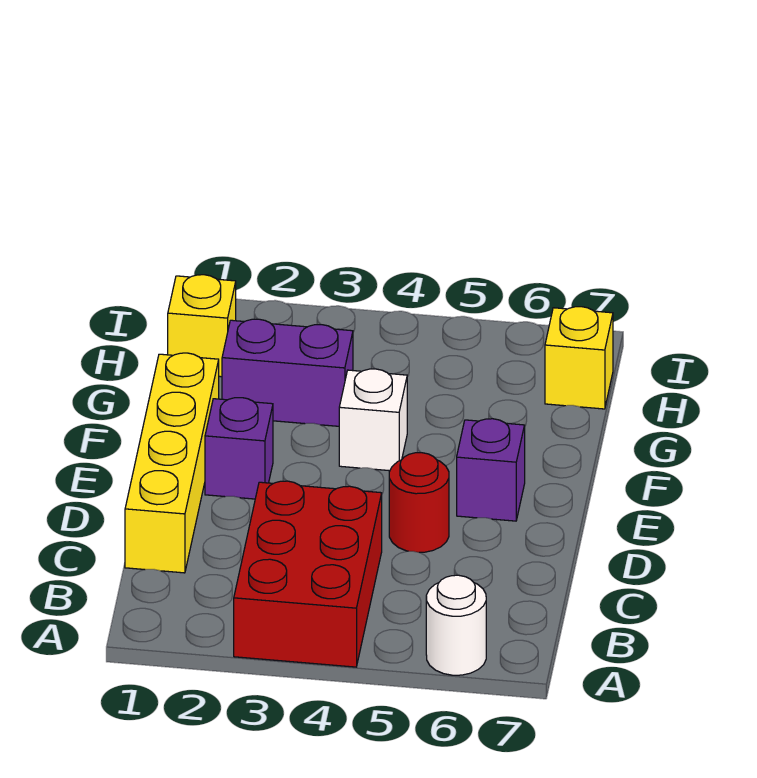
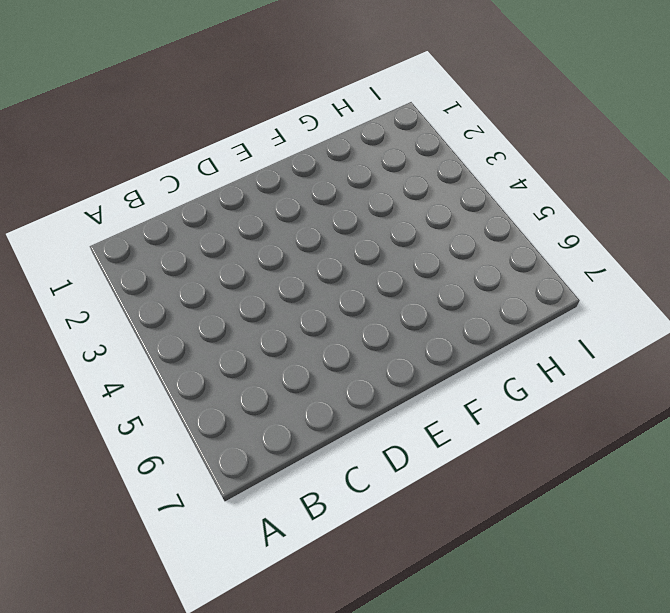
none -> red brick A3:C4 level 1
none -> white round brick A6 level 1

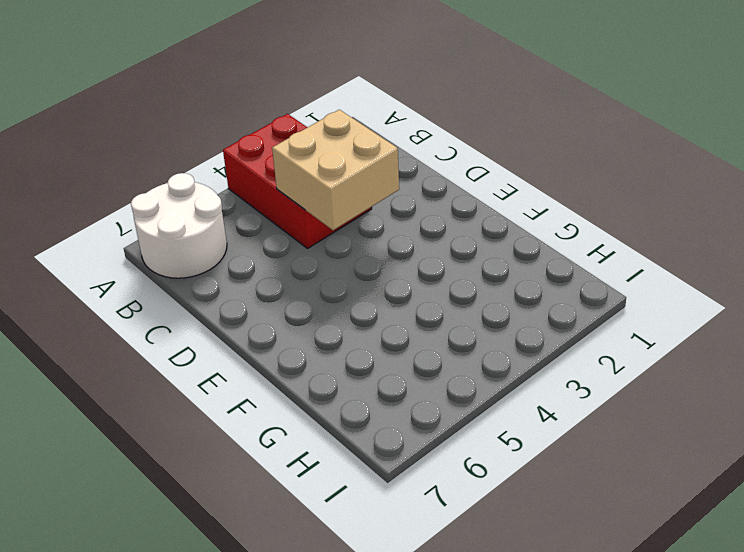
white round brick A6:B7 level 1 -> white round brick A6 level 1
tan brick C3:D4 level 2 -> none
none -> yellow brick C1:F1 level 1
none -> red round brick D5 level 1

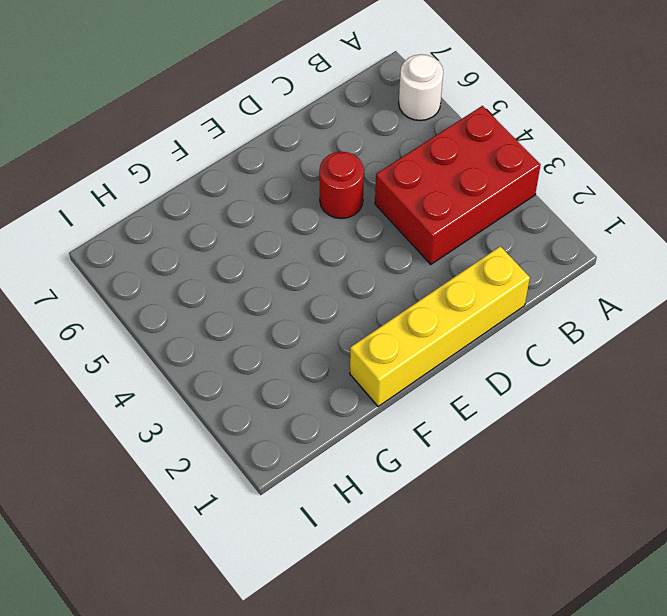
none -> purple brick E2 level 1
none -> purple brick E6 level 1

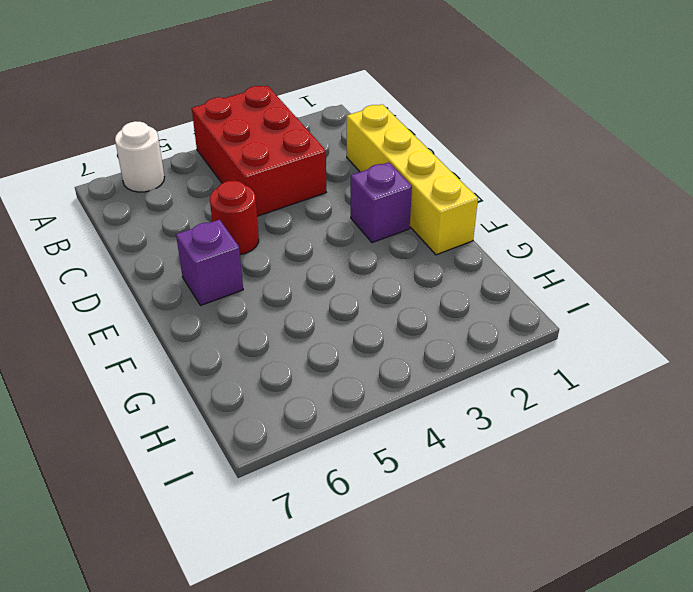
none -> white brick F4 level 1
none -> purple brick G2:G3 level 1

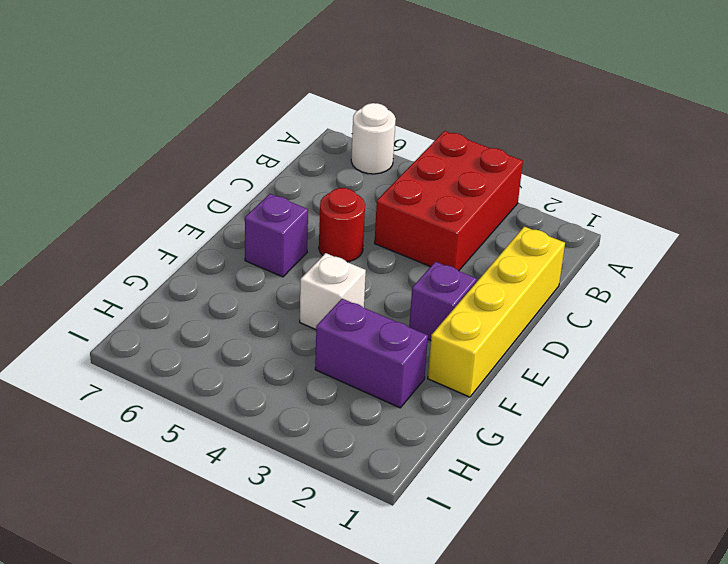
none -> yellow brick H1 level 1
none -> yellow brick H7 level 1

